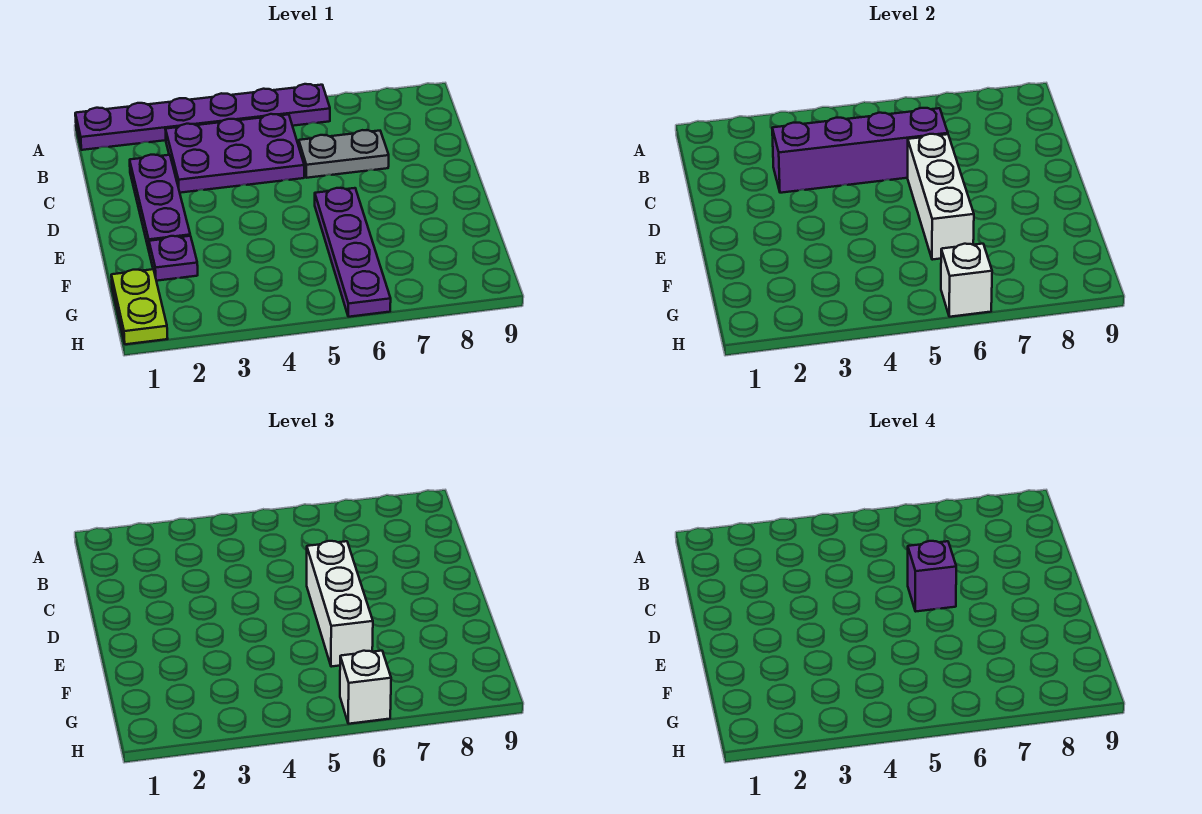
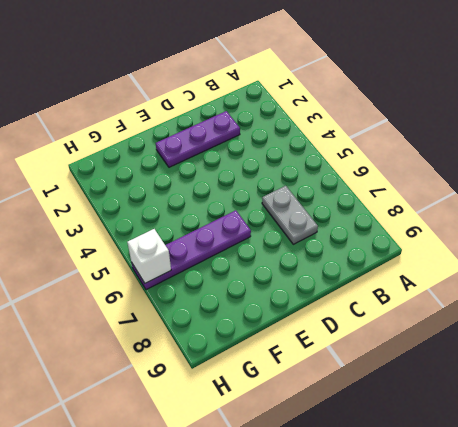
none -> purple plate A1:A6 level 1
none -> purple plate B3:C5 level 1
none -> purple plate F2 level 1

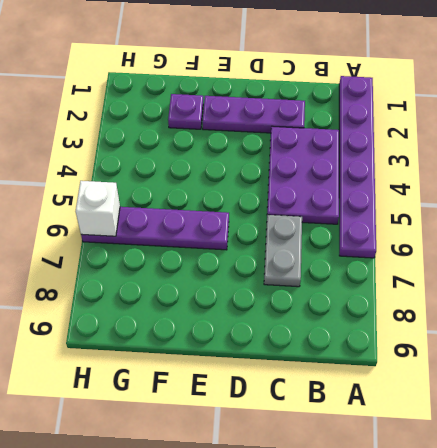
none -> lime plate G1:H1 level 1
none -> purple brick C3:C6 level 2
none -> white brick D6:F6 level 2

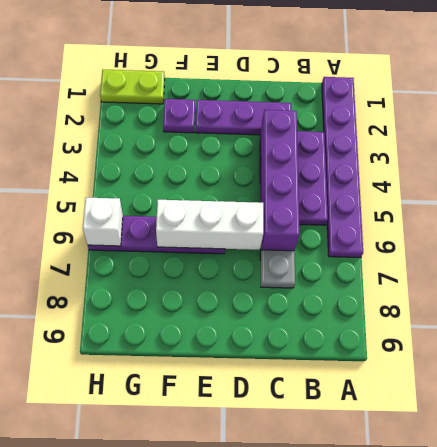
none -> white brick D6:F6 level 3
none -> white brick H6 level 3
none -> purple brick D6 level 4

